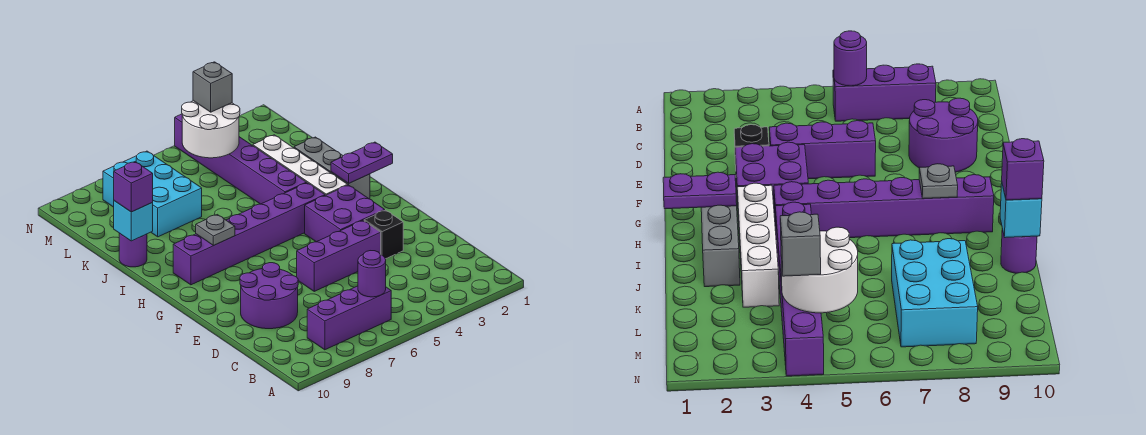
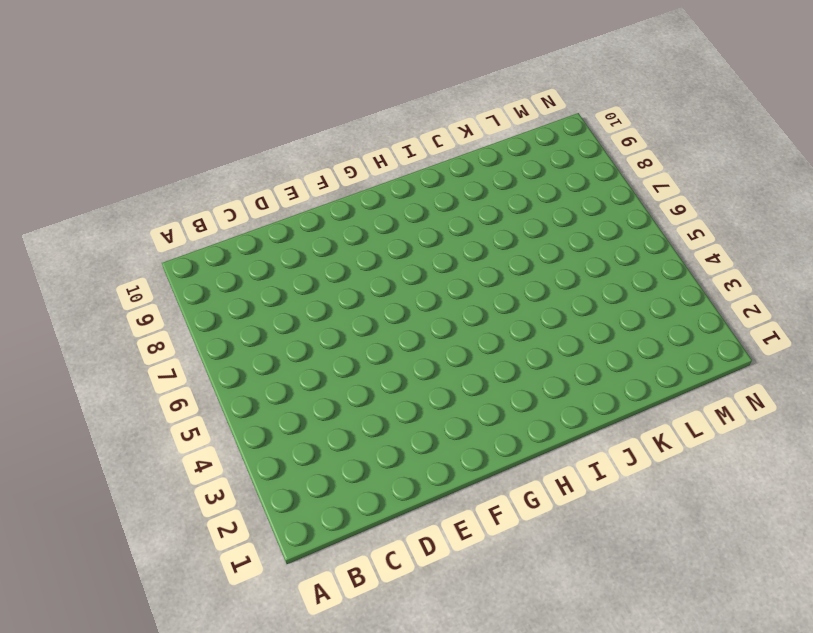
none -> purple brick B6:B8 level 1
none -> purple round brick D8:E9 level 1
none -> black brick E3 level 1

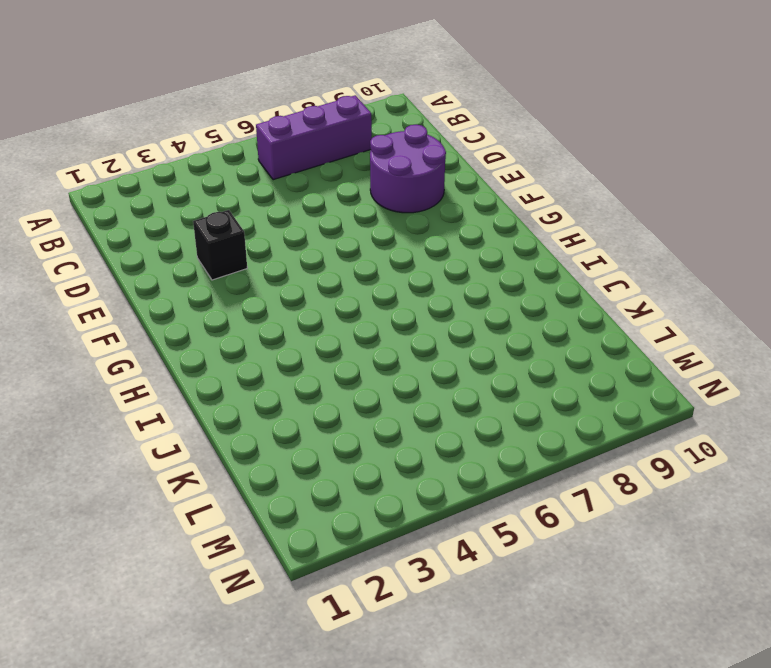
none -> purple brick E4:E6 level 1
none -> purple brick F3:G4 level 1
none -> grey brick H2:J2 level 1

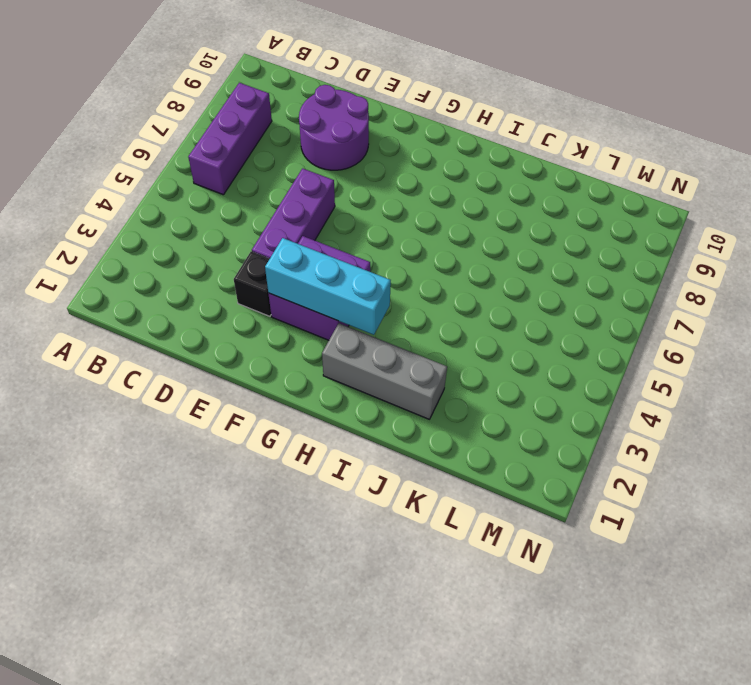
cyan brick F3:H3 level 2 -> none
none -> white brick H3:K3 level 1
none -> purple brick H4:H9 level 1
none -> purple brick I4:N4 level 1

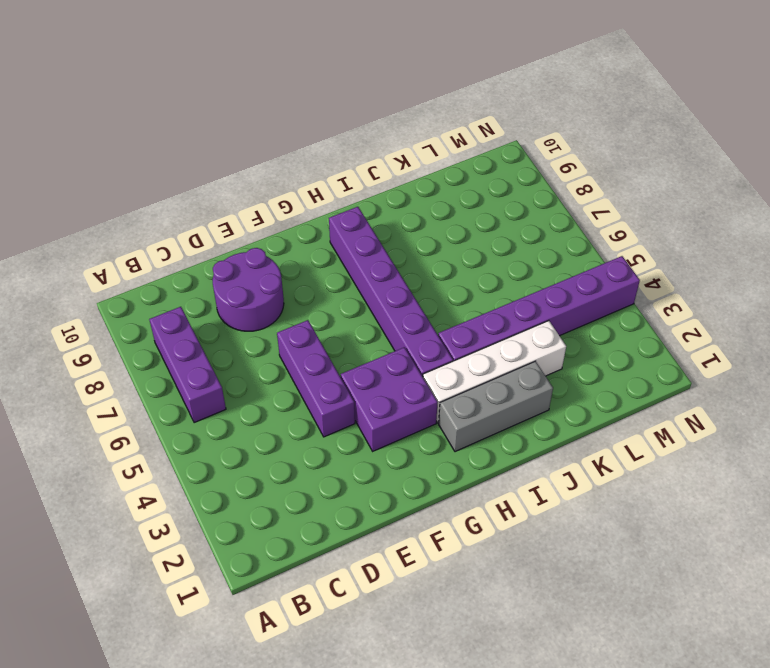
none -> black brick E3 level 1
none -> purple round brick J10 level 1
none -> cyan brick K7:M8 level 1

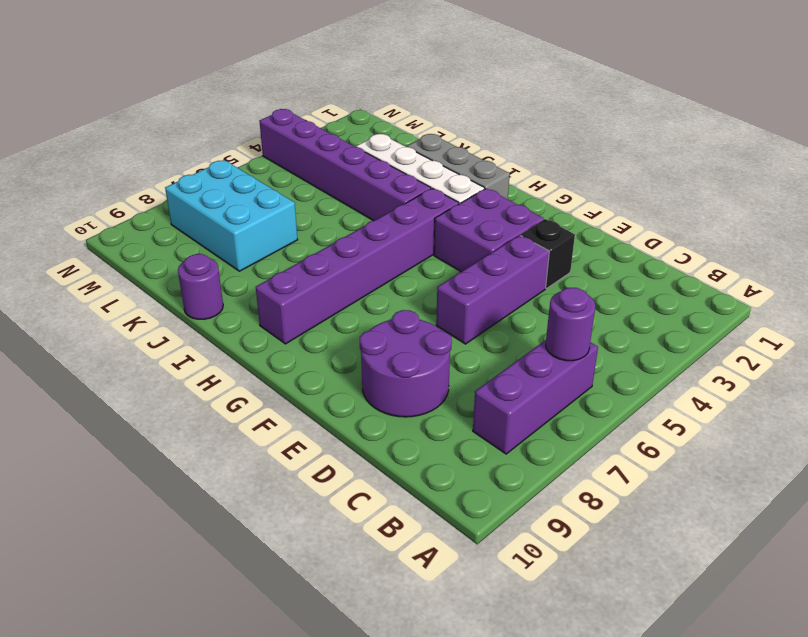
none -> purple plate H1:H2 level 2
none -> grey plate H8 level 2
none -> cyan brick J10 level 2

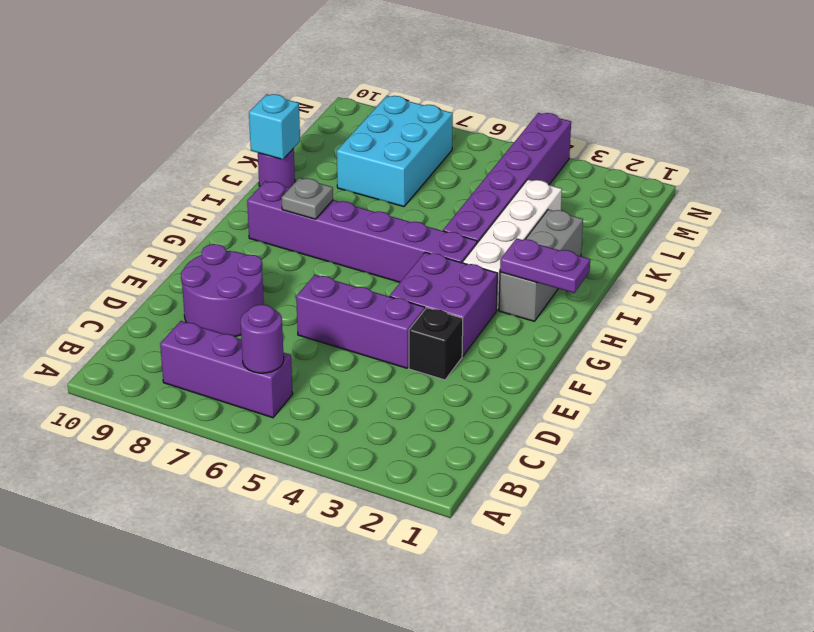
none -> white round brick L4:M5 level 2
none -> purple brick J10 level 3
none -> grey brick M4 level 3

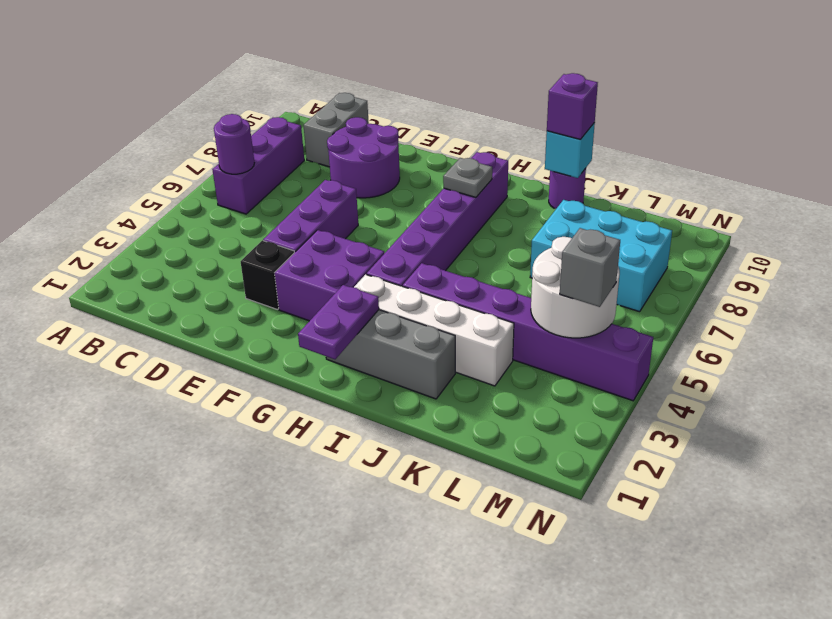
grey brick C9:C10 level 1 -> none

